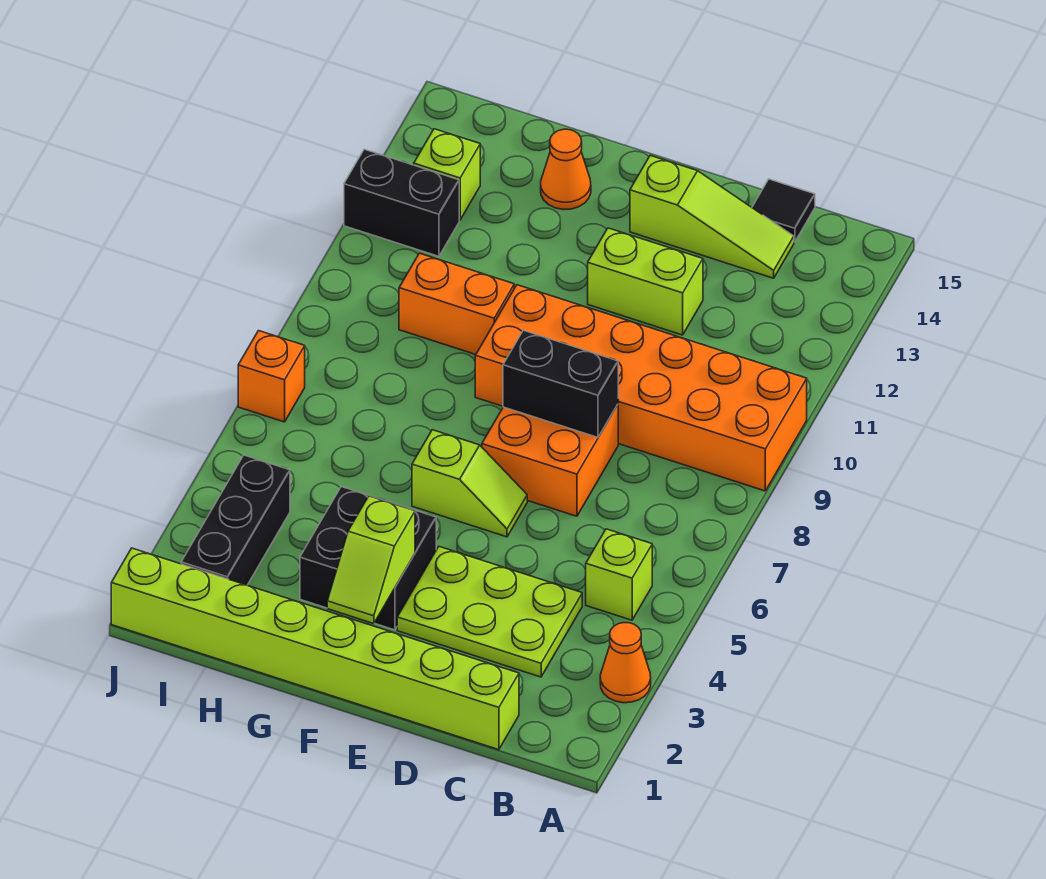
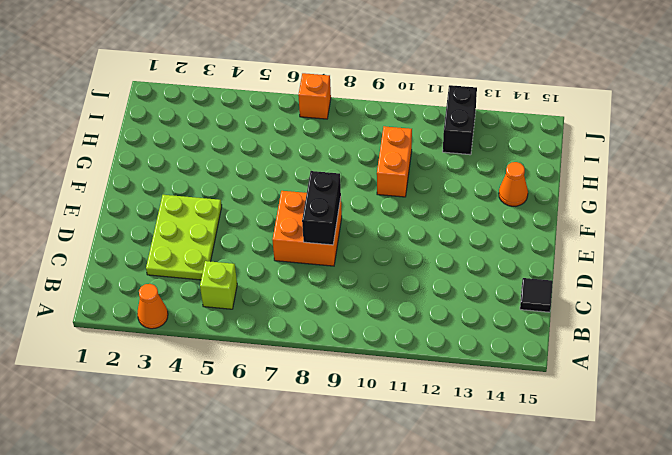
none -> orange brick A9:F10 level 1
none -> lime brick C1:J1 level 1
none -> lime slope C14:E14 level 1 top E

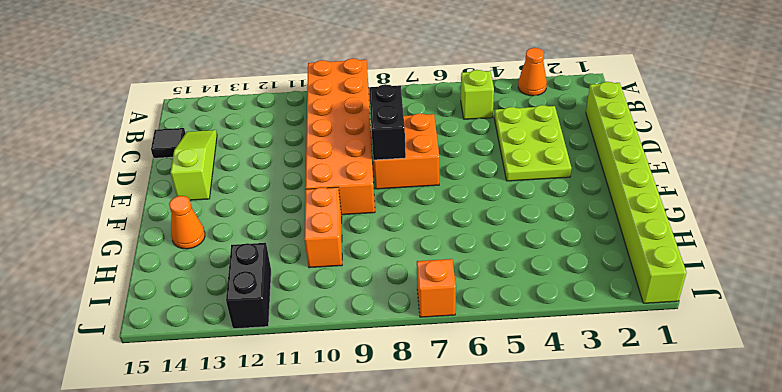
none -> lime brick D12:E12 level 1
none -> lime slope E6:F6 level 1 top F
none -> black brick F3:G4 level 1

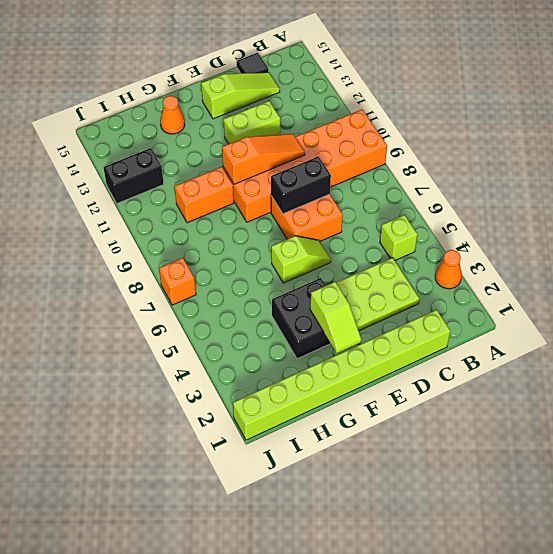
orange slope D10:F10 level 2 top F -> none
none -> black brick I2:I4 level 1
none -> lime brick I13 level 1

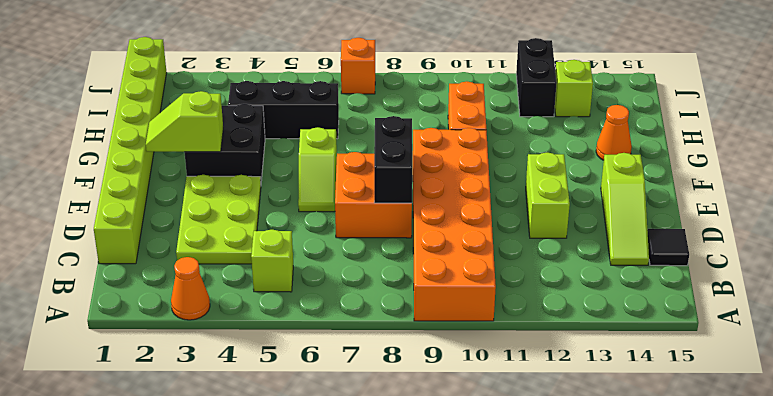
black brick H4:H6 level 1 -> black brick I2:I4 level 1

